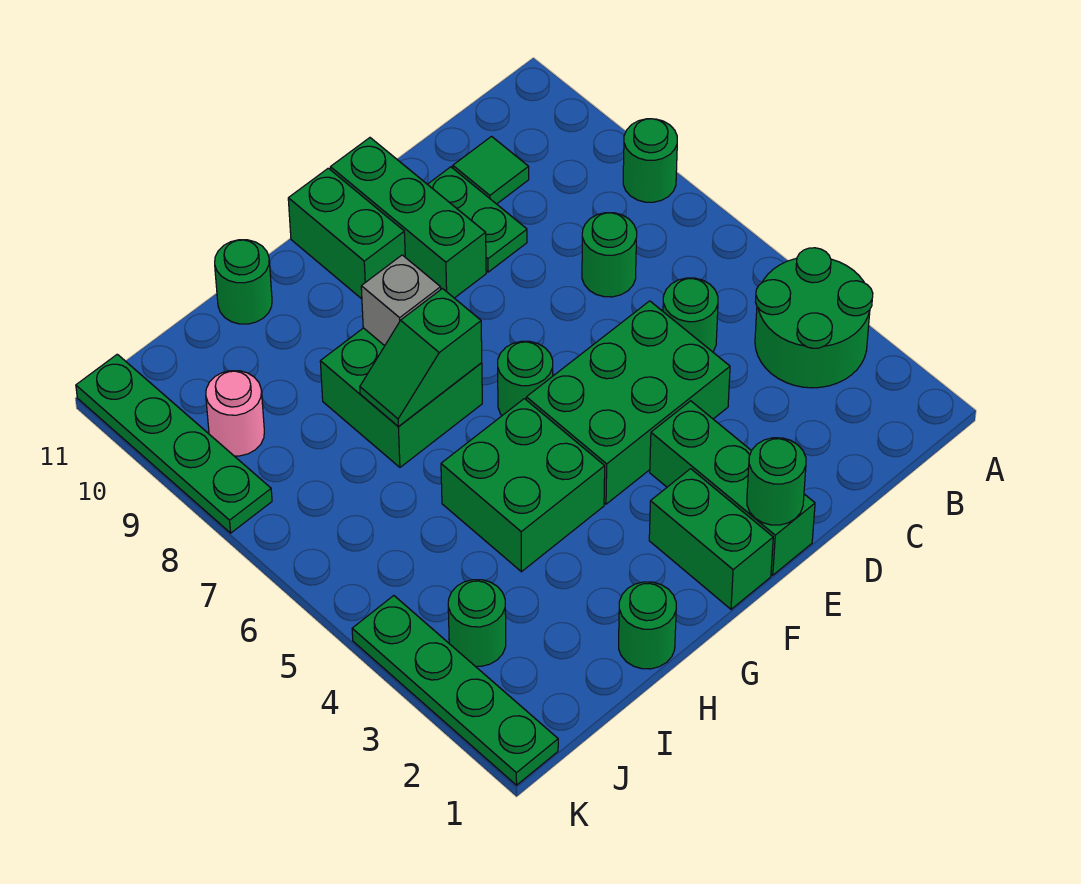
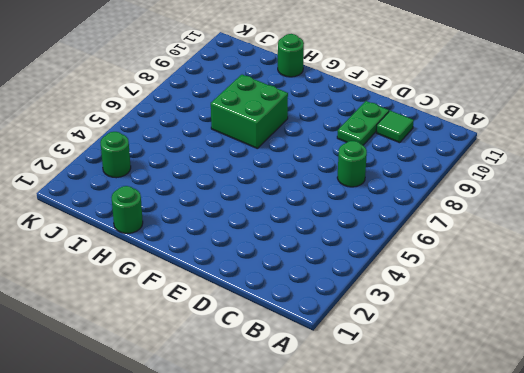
none -> green round brick A3:B4 level 1
none -> green round brick A8 level 1
none -> green round brick C5 level 1

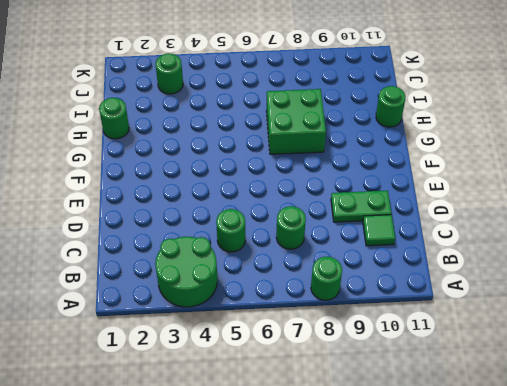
none -> green brick D4:F5 level 1
none -> green brick E1:E3 level 1
none -> green brick E9:E11 level 1

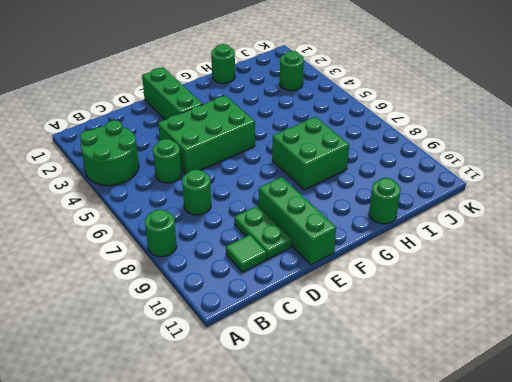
none -> green brick F1:F2 level 1
none -> green round brick F6 level 1
none -> green brick F10:F11 level 1

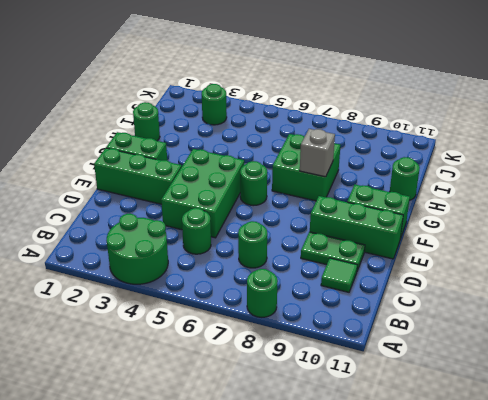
none -> green brick G4:H5 level 1
none -> pink round brick J9 level 1
none -> green plate K1:K4 level 1

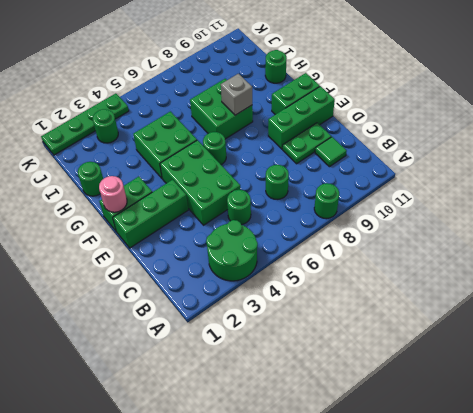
pink round brick F1 level 2 -> pink round brick J9 level 1
none -> green plate K8:K11 level 1
none -> green round brick E1 level 2
none -> green slope G7:H7 level 2 top G

